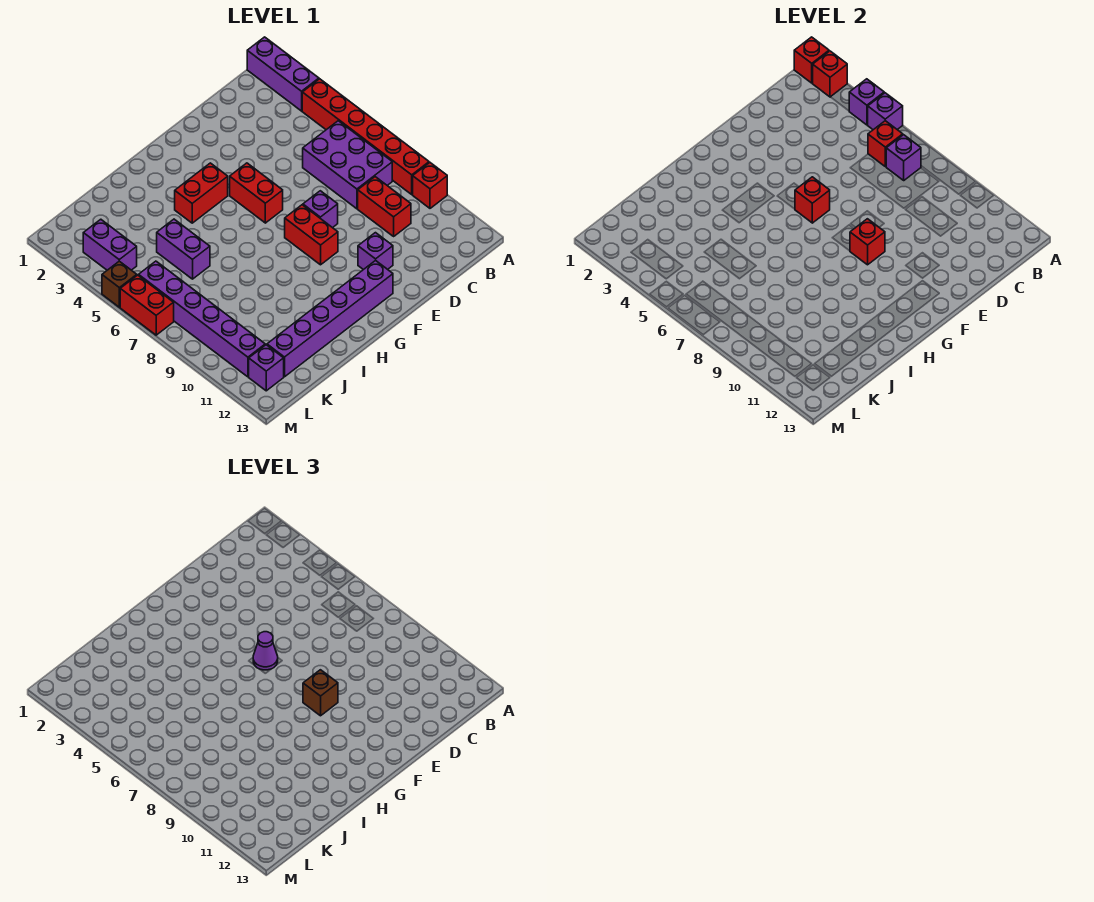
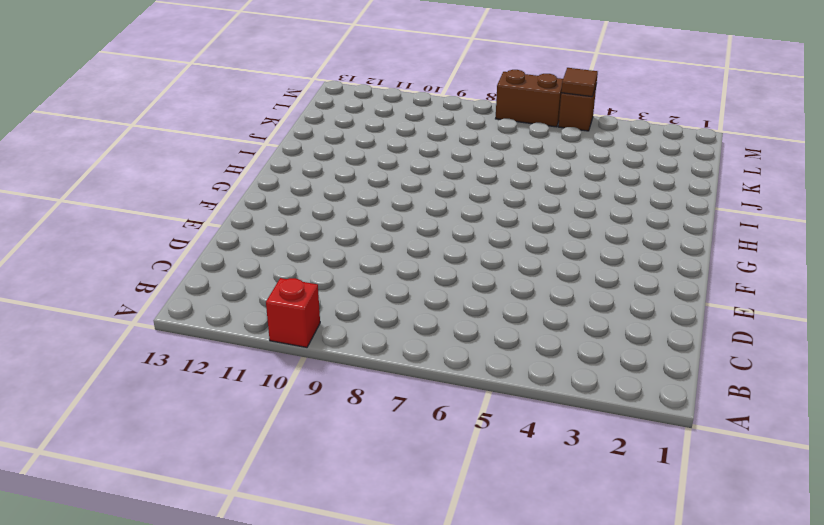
brown tile M5 level 2 -> none
brown brick M6:M7 level 1 -> red brick M6:M7 level 1
none -> purple brick A1:A3 level 1
none -> red brick A4:A9 level 1
none -> purple brick B6:C8 level 1

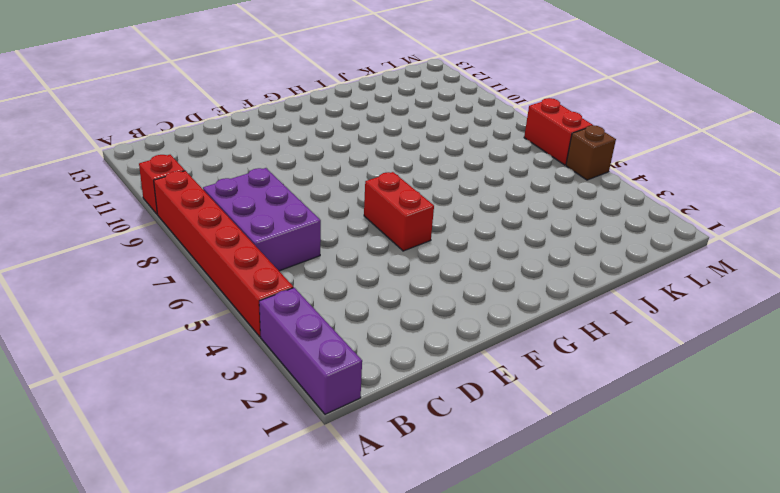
none -> red brick C9:C10 level 1
none -> purple brick E8 level 1
none -> purple brick E11 level 1

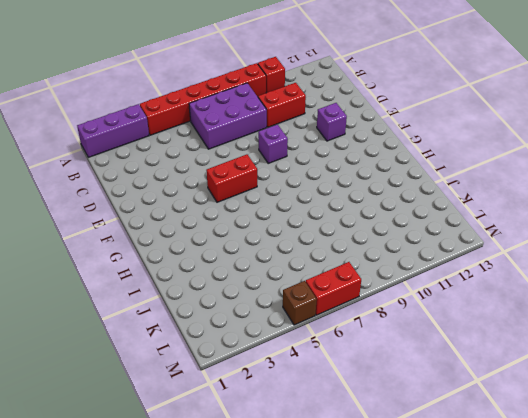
none -> red brick F8:F9 level 1
none -> purple brick F12:K12 level 1
none -> red brick G4:H4 level 1

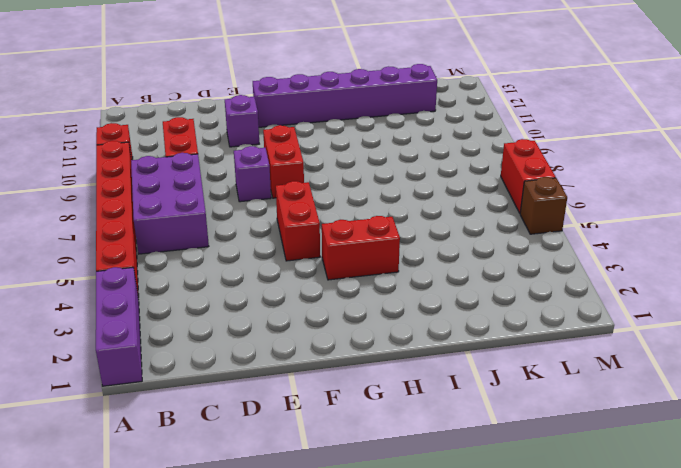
none -> purple brick J5:J6 level 1
none -> purple brick L3:L4 level 1
none -> purple brick L6:L11 level 1

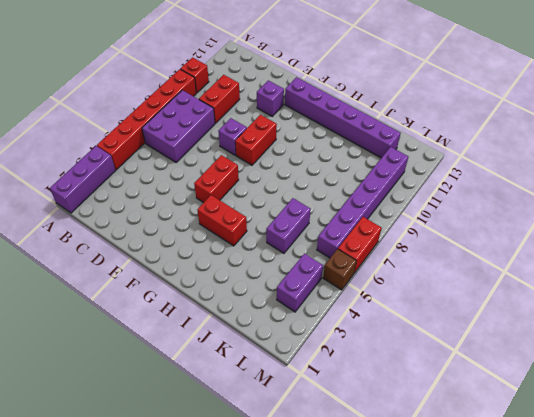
none -> purple brick L12 level 1
none -> red brick A1 level 2
none -> red brick A2 level 2

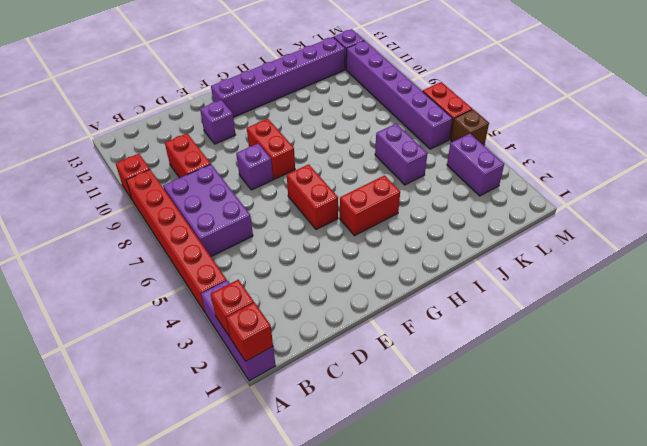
none -> purple brick A4 level 2
none -> purple brick A5 level 2
none -> red brick B6 level 2

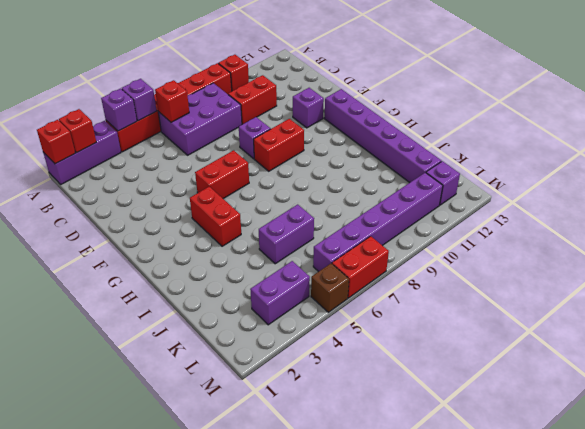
none -> purple brick B7 level 2
none -> red brick F6 level 2
none -> red brick F9 level 2

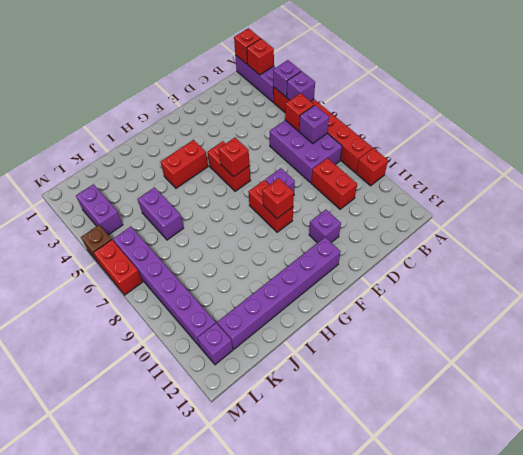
none -> purple cone F6 level 3
none -> brown brick F9 level 3

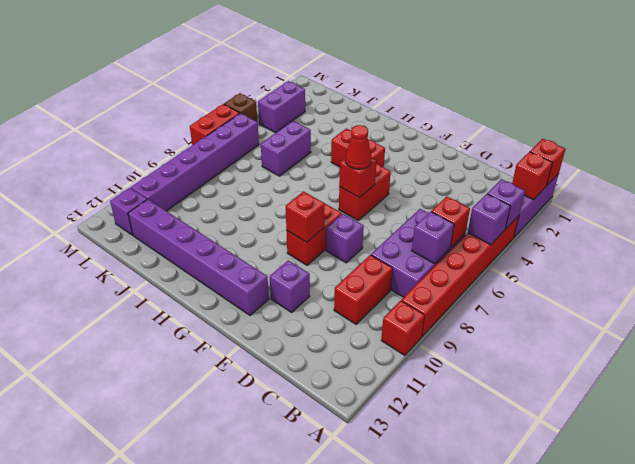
red cone F6 level 3 -> purple cone F6 level 3
none -> brown brick F9 level 3

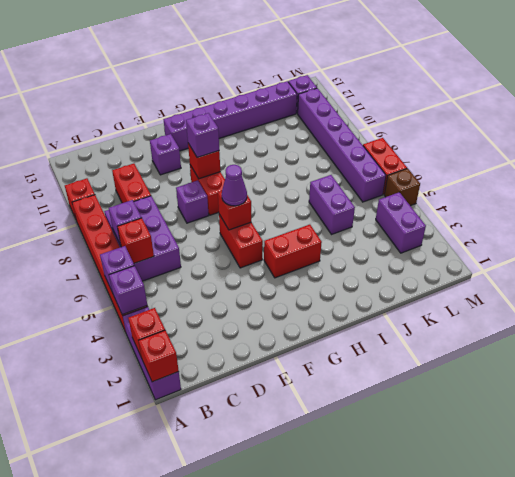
purple brick F9 level 3 -> brown brick F9 level 3

